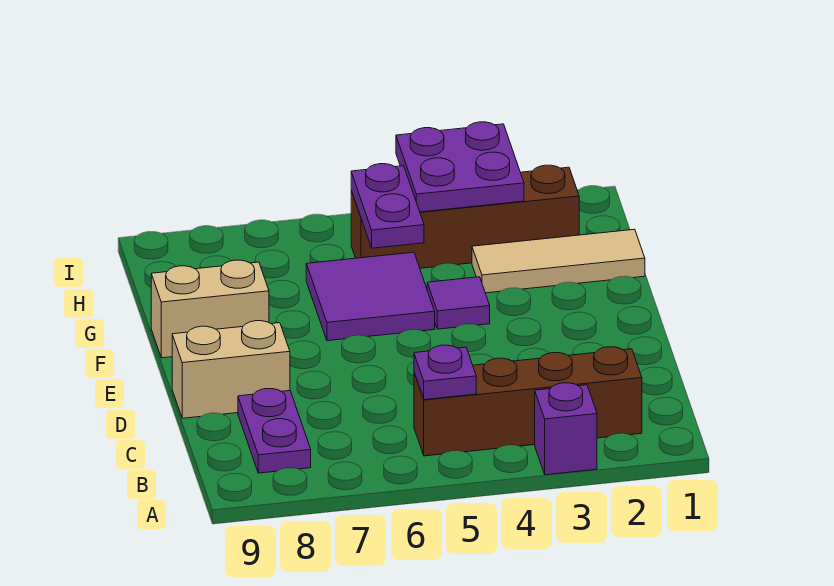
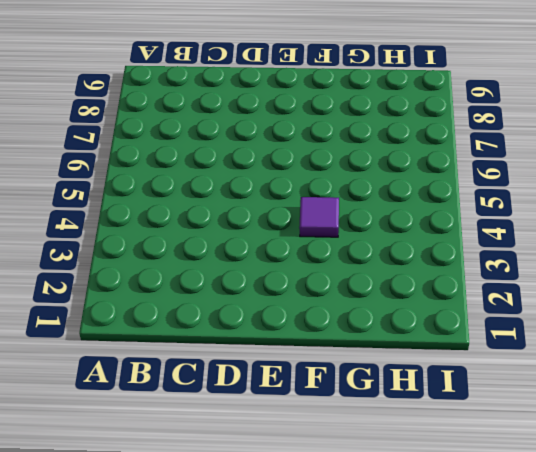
none -> purple brick A3 level 1
none -> brown brick B2:B5 level 1
none -> purple plate B8:C8 level 1

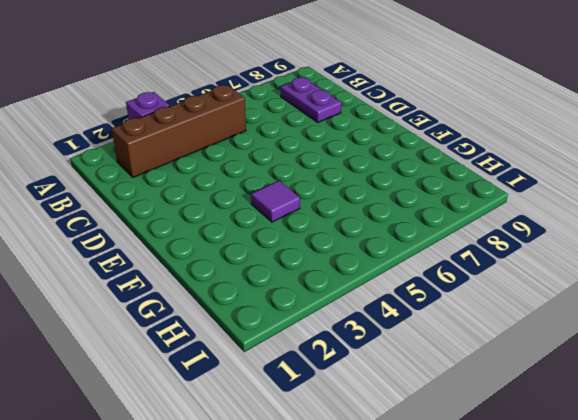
none -> tan brick D8:D9 level 1
none -> purple tile F5:G6 level 1
none -> tan brick F8:F9 level 1

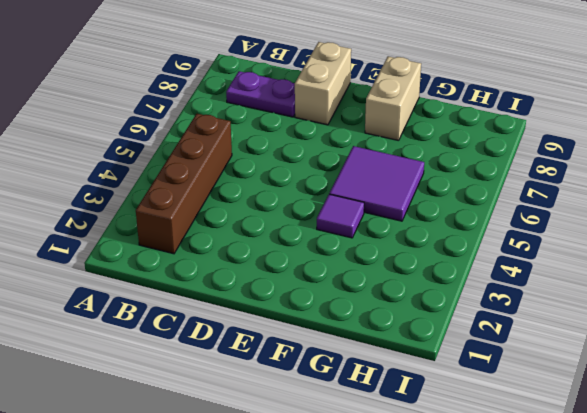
none -> purple brick A3 level 1
none -> tan tile G1:G3 level 1
none -> brown brick H2:H5 level 1

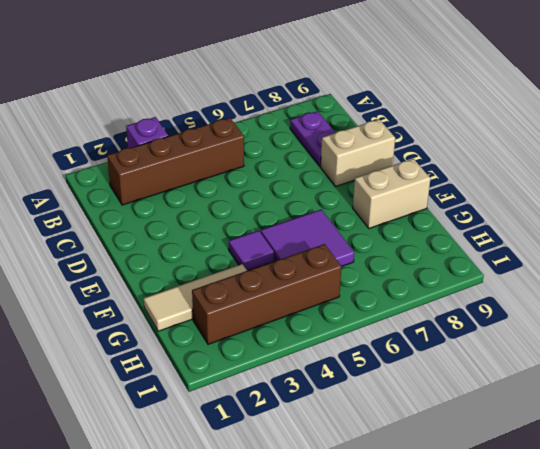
none -> purple plate B5 level 2
none -> purple plate G5:H5 level 2
none -> purple plate H3:I4 level 2

